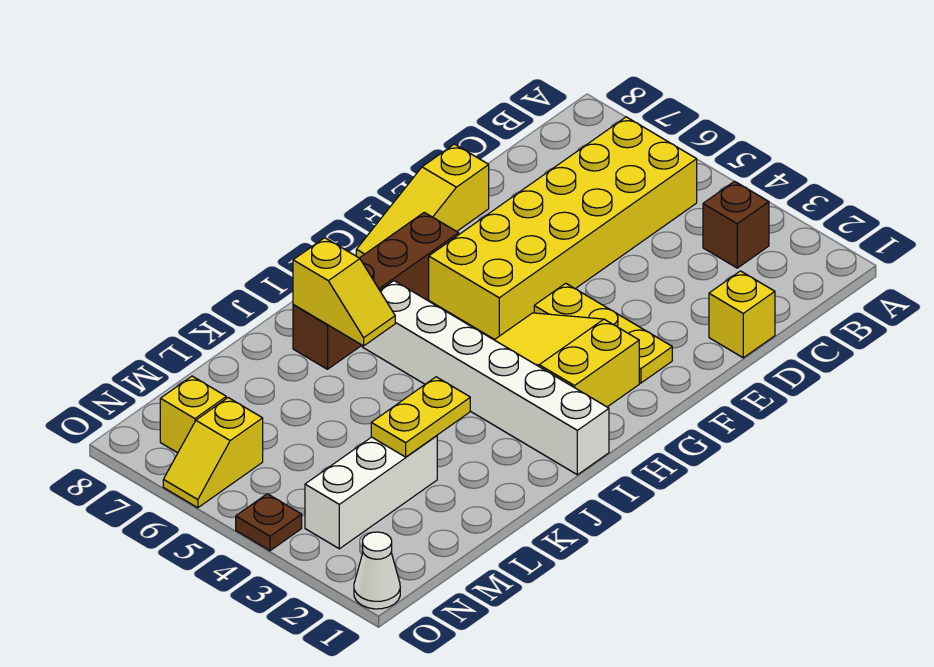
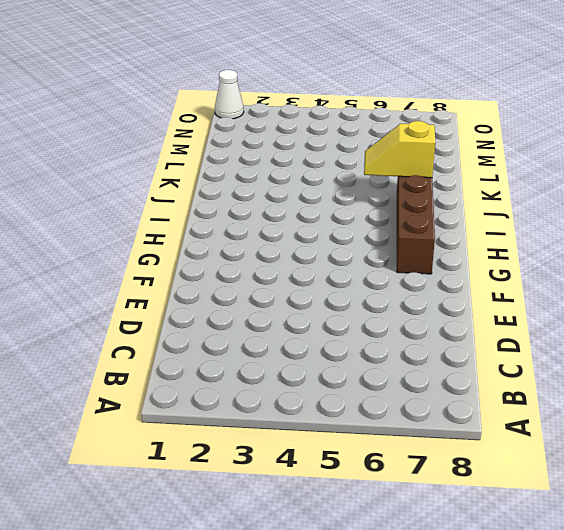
none -> brown brick B3 level 1
none -> yellow brick B5:G6 level 1
none -> yellow brick D1 level 1

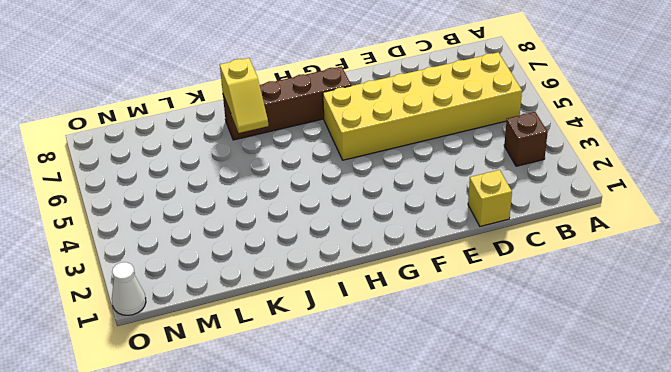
none -> yellow slope E8:G8 level 1 top E
none -> yellow plate F2:F4 level 1
none -> yellow slope G2:H4 level 1 top 2

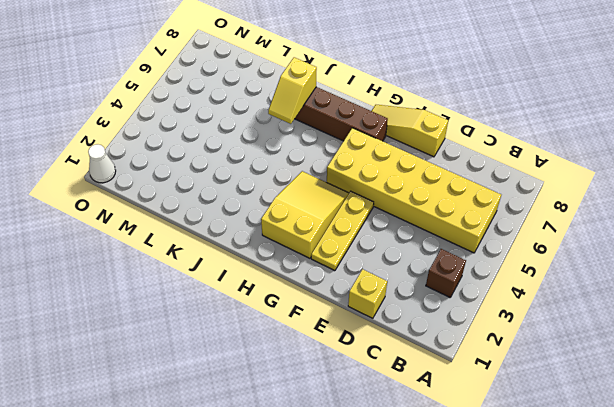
none -> white brick I1:I6 level 1
none -> white brick L3:N3 level 1
none -> yellow slope N6:O6 level 1 top N

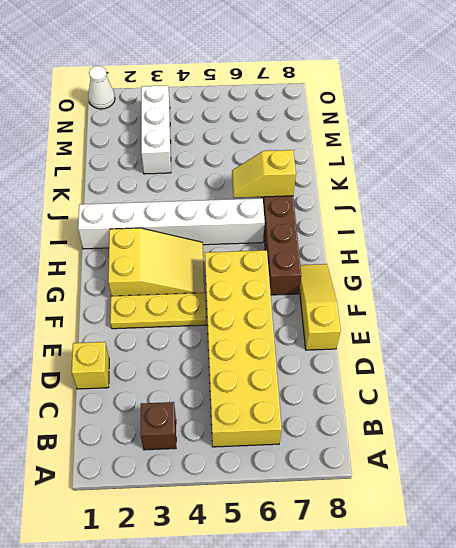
none -> yellow slope N6:O6 level 1 top N
none -> yellow brick N7 level 1
none -> brown plate O4 level 1

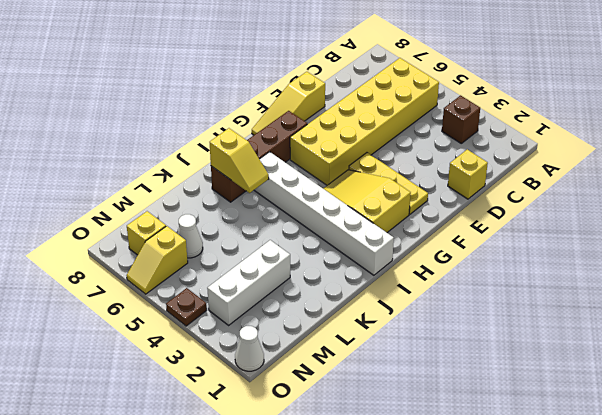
white cone M6 level 1 -> none
none -> yellow plate K3:L3 level 2

